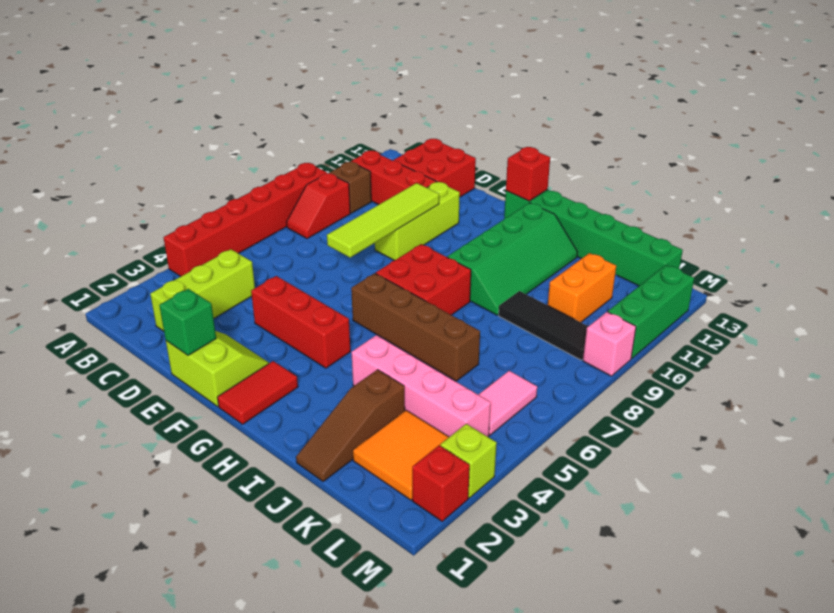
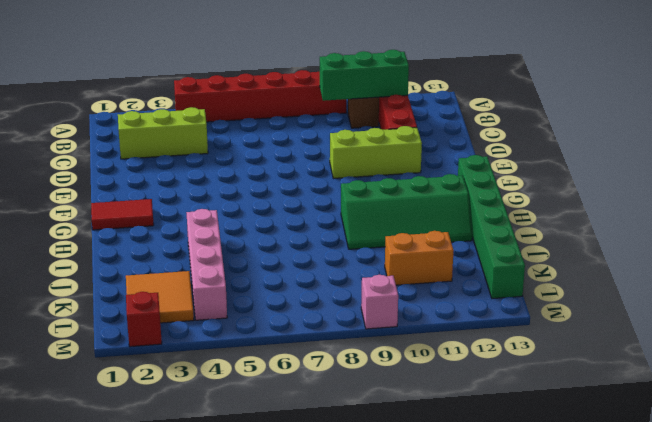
green brick B9:B11 level 2 -> green brick M10:M12 level 1
none -> red slope B8:B9 level 1 top 9
none -> red brick C12:D13 level 1
none -> lime slope E1:F2 level 1 top 1

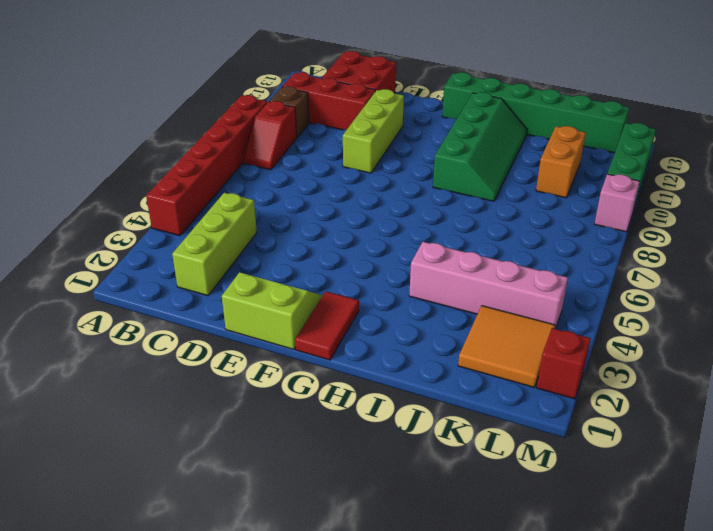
none -> red brick E4:G4 level 1
none -> brown brick G6:J6 level 1
none -> red brick G7:H8 level 1

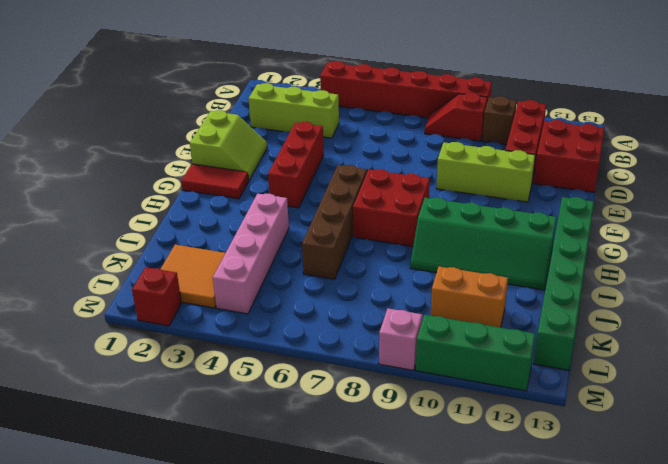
none -> brown slope J1:J3 level 1 top 3
none -> black tile J9:L9 level 1
none -> pink tile L5:L6 level 1

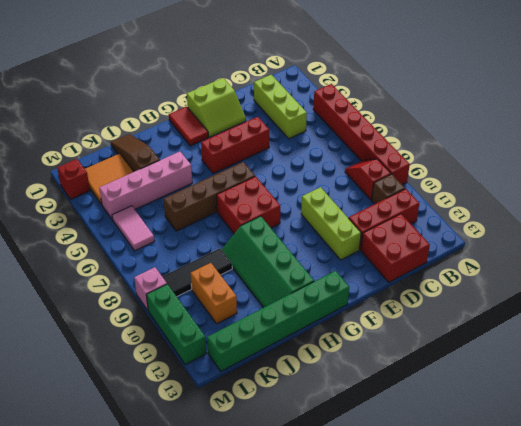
none -> lime brick M3 level 1
none -> green brick E1 level 2
none -> lime tile E7:E10 level 2

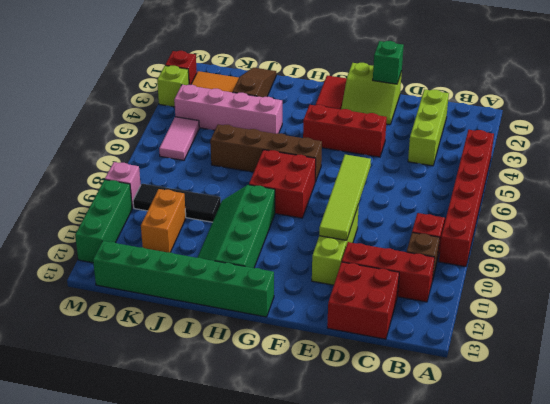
none -> red brick G13 level 2

